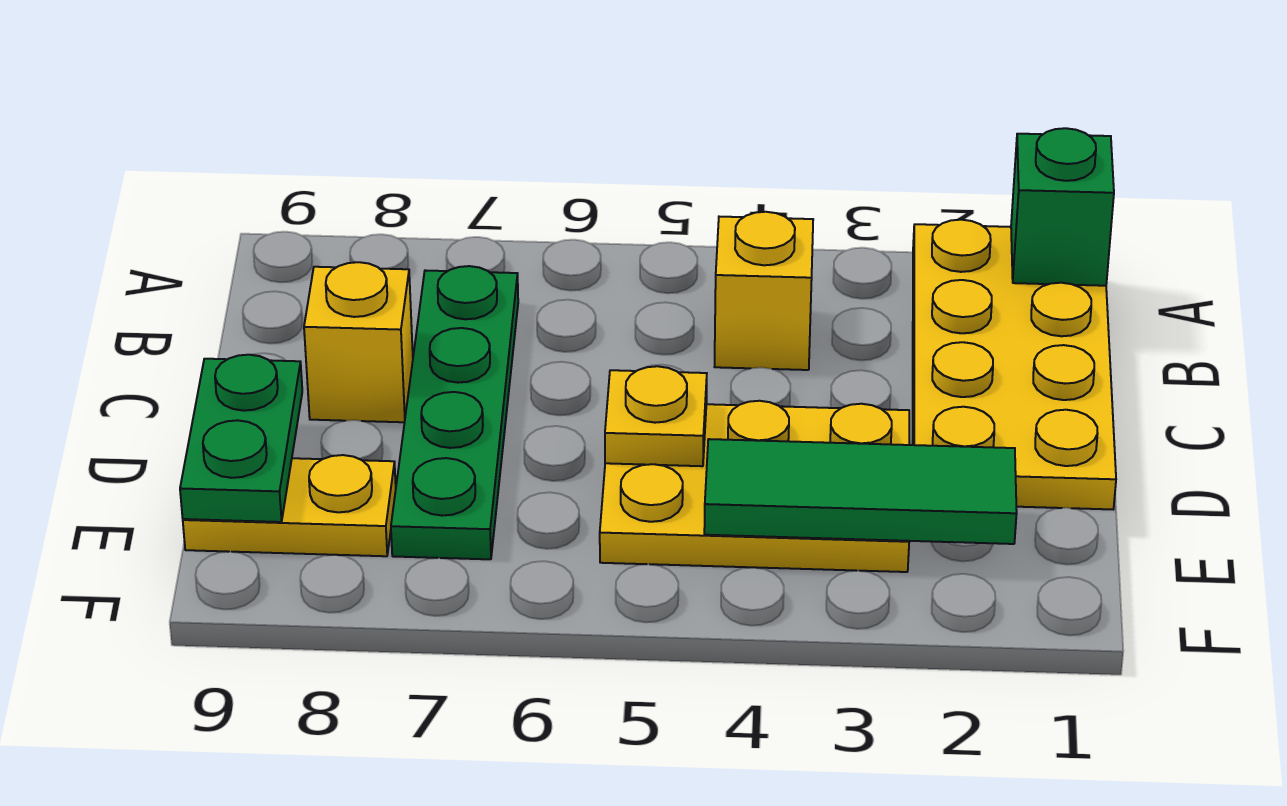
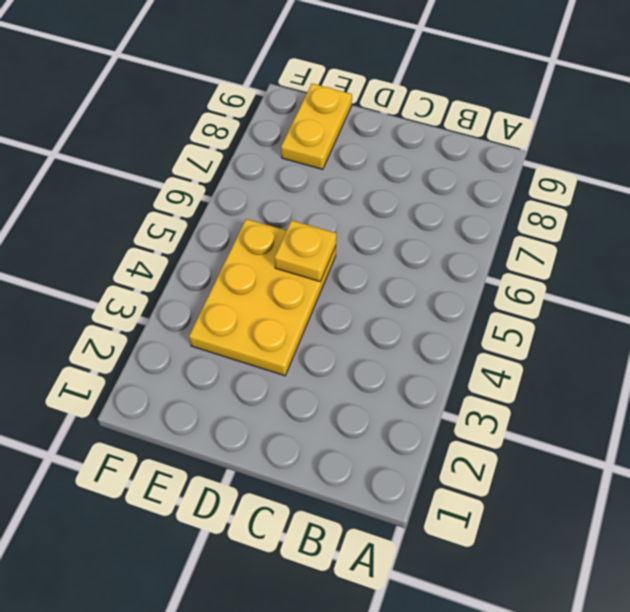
none -> yellow plate A1:D2 level 1
none -> yellow brick B4 level 1

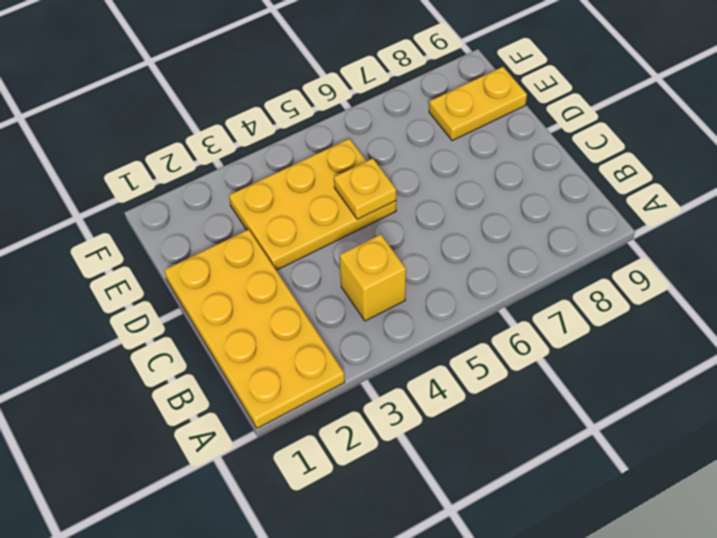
none -> green plate B7:E7 level 1
none -> yellow brick C8 level 1

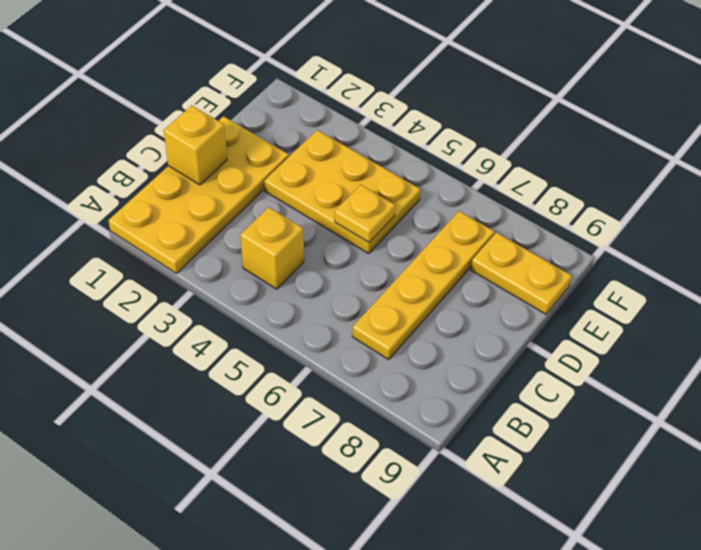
yellow plate B7:E7 level 1 -> green plate B7:E7 level 1
yellow brick C1 level 2 -> yellow brick C8 level 1
none -> green brick A1 level 2
none -> green plate D9:E9 level 2

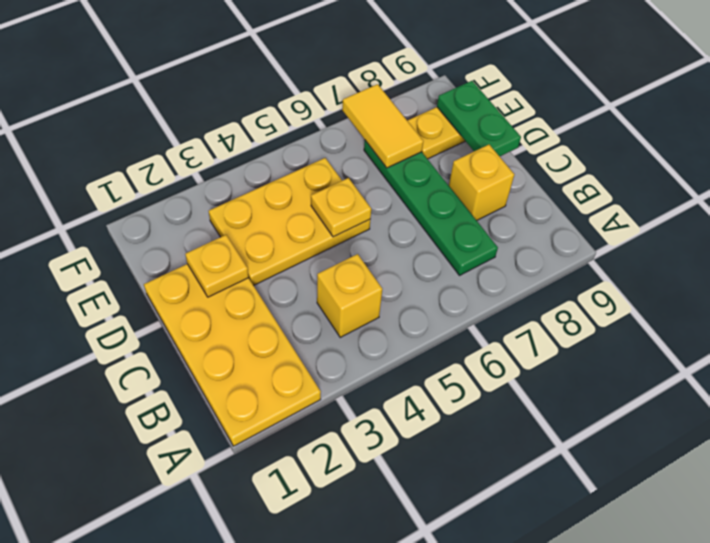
yellow plate D2 level 2 -> none
yellow tile E7:F7 level 2 -> none
none -> green brick A1 level 2
none -> green tile E2:E4 level 2

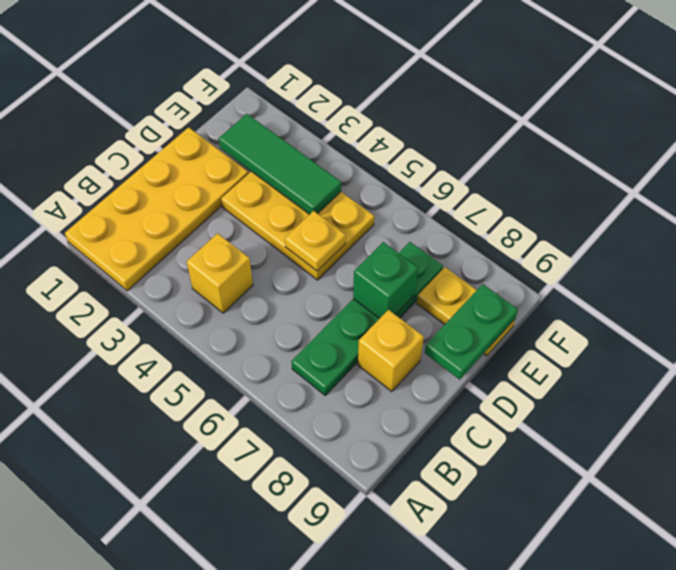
green brick D7 level 2 -> green brick A1 level 2

